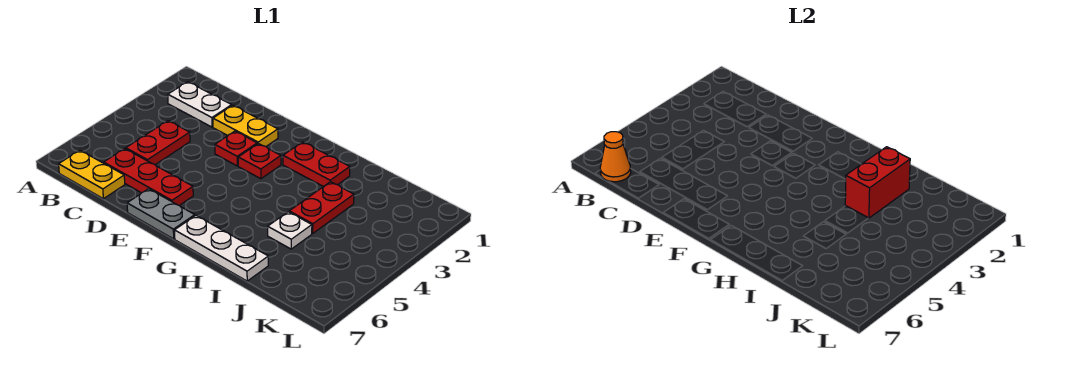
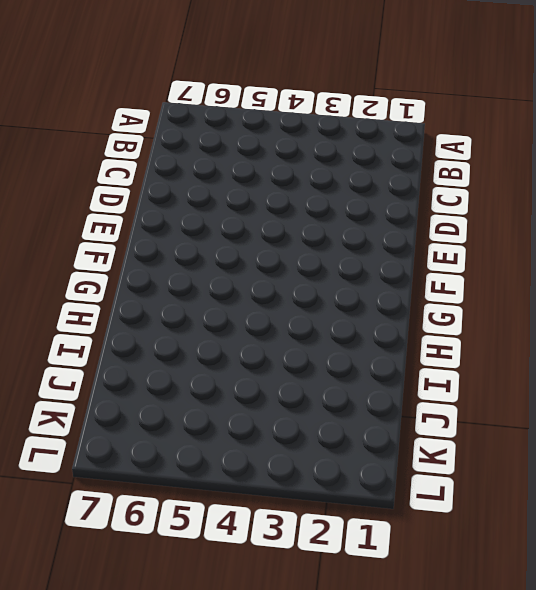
none -> white plate B2:C2 level 1
none -> yellow plate B7:C7 level 1
none -> red plate C4:C5 level 1

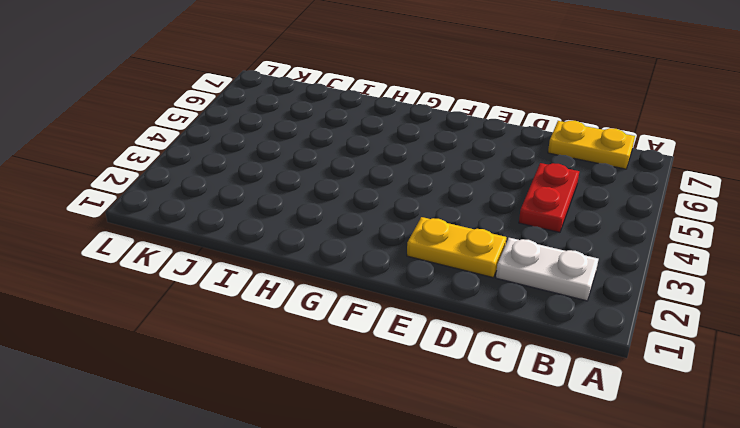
none -> red plate C6:E6 level 1
none -> red plate E3 level 1
none -> grey plate E7:F7 level 1

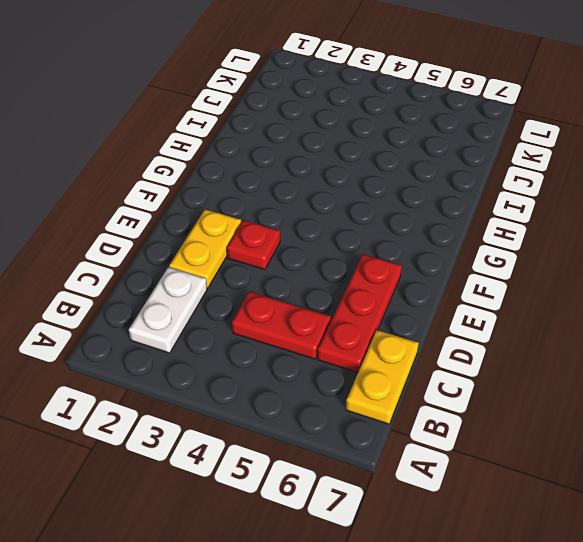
none -> grey plate E7:F7 level 1
none -> red plate F3 level 1
none -> red plate G2:H2 level 1

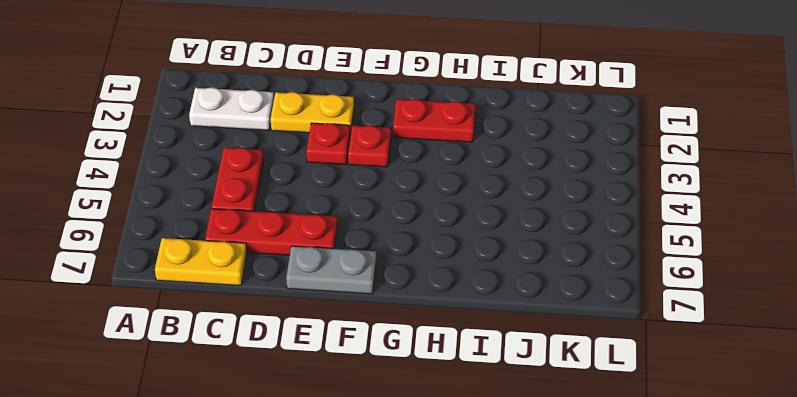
none -> white plate G7:I7 level 1
none -> red plate I3:I4 level 1
none -> white plate I5 level 1

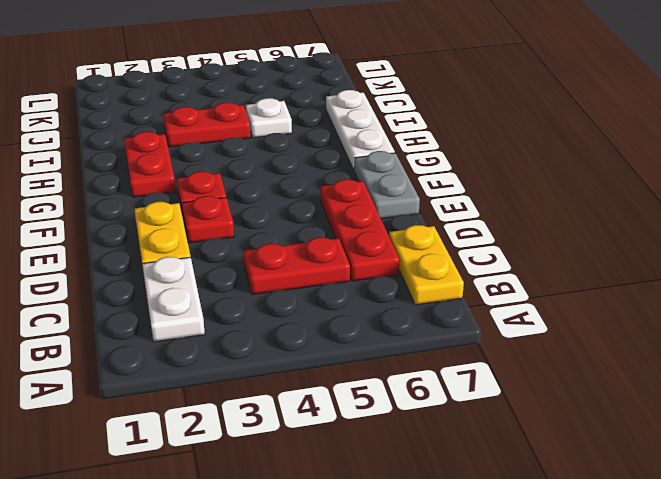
none -> orange cone B7 level 2
none -> red brick I2:I3 level 2

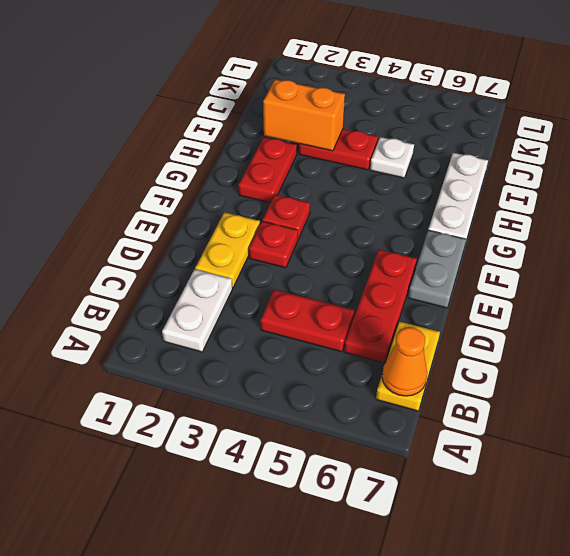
orange brick I2:I3 level 2 -> red brick I2:I3 level 2

